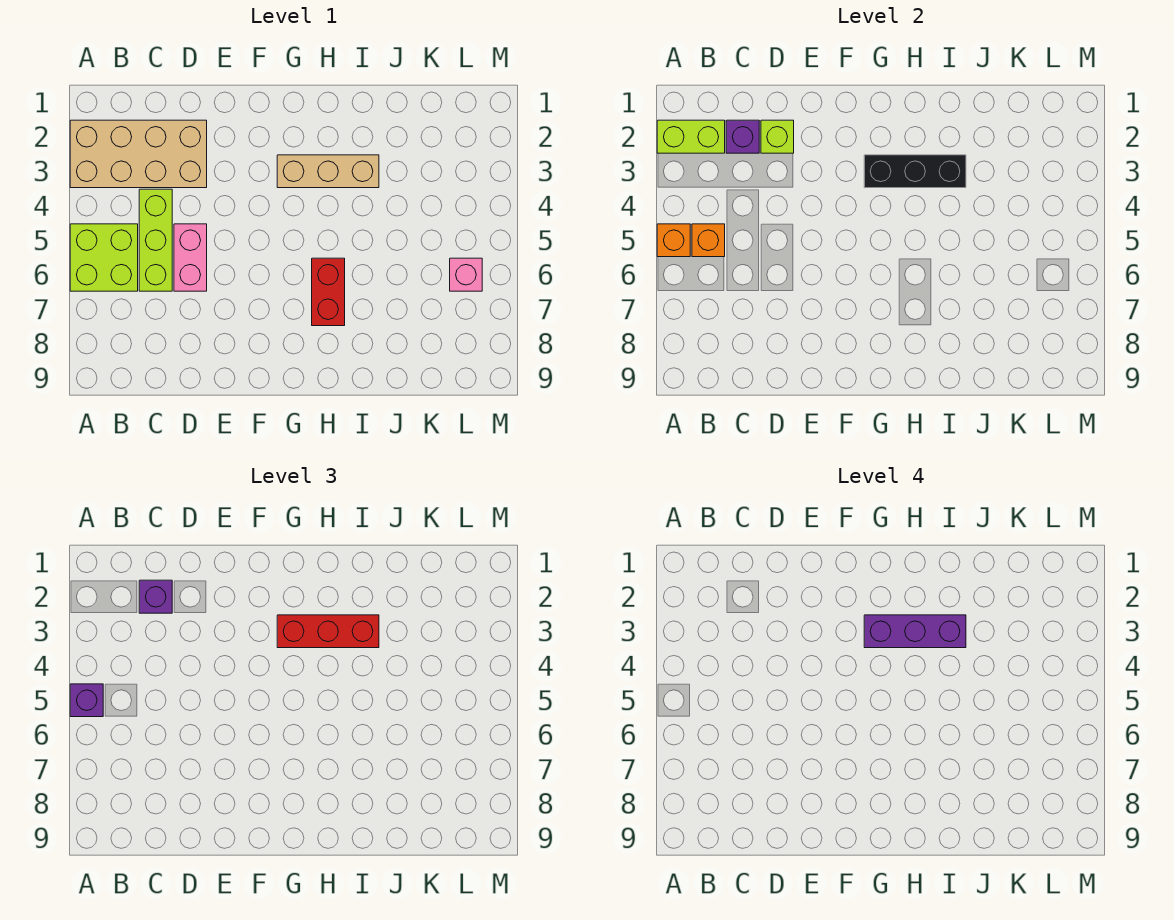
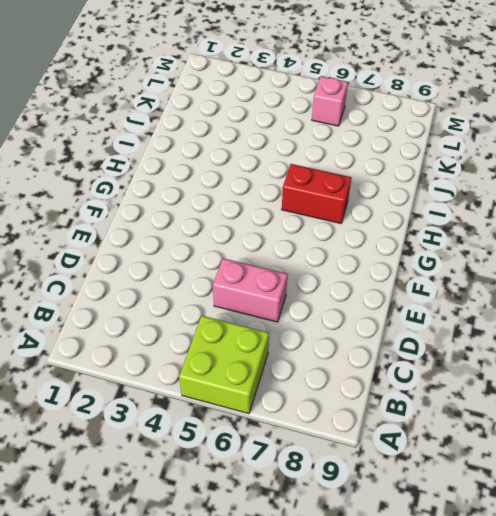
none -> tan brick A2:D3 level 1
none -> lime brick C4:C6 level 1
none -> tan brick G3:I3 level 1

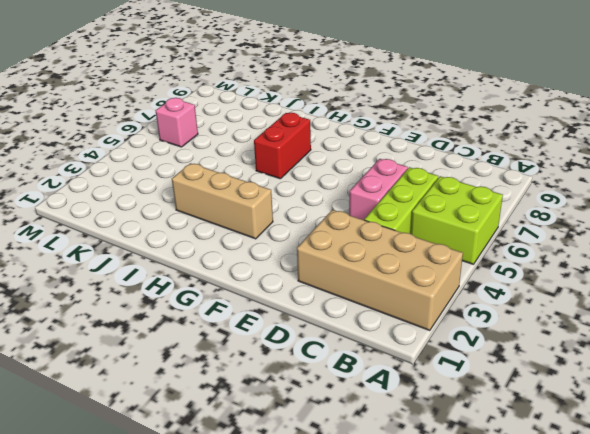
none -> lime brick A2:B2 level 2
none -> orange brick A5 level 2
none -> orange brick B5 level 2

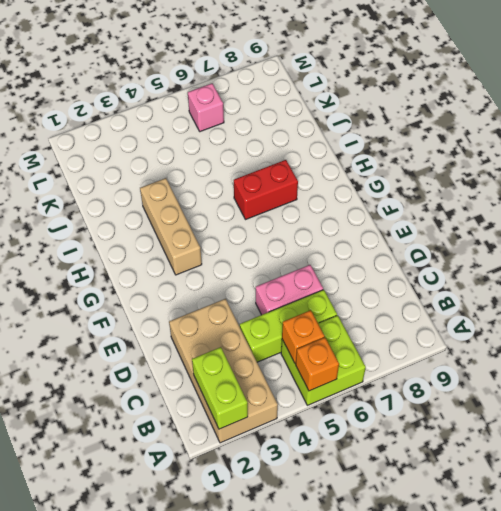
none -> purple brick C2 level 2
none -> lime brick D2 level 2
none -> black brick G3:I3 level 2

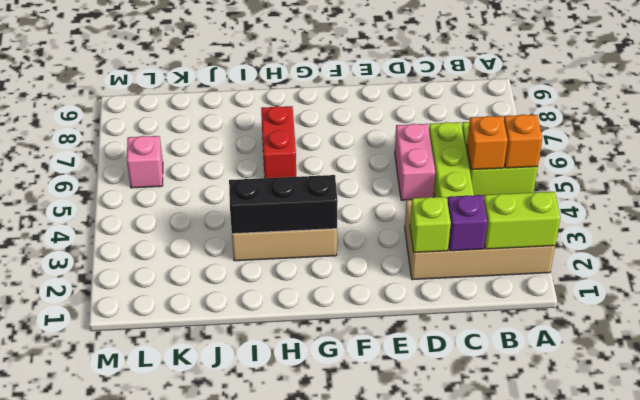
none -> purple brick A5 level 3
none -> purple brick C2 level 3
none -> red brick G3:I3 level 3

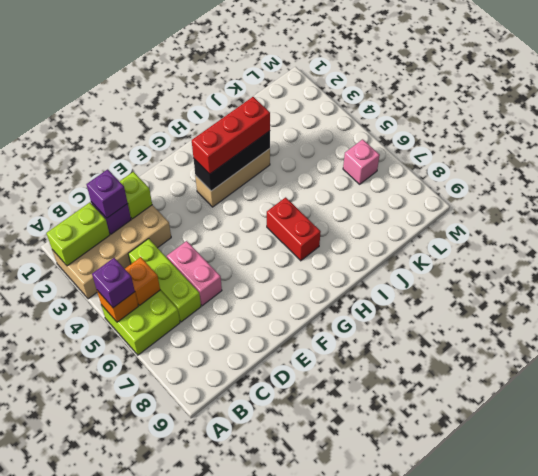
none -> purple brick G3:I3 level 4

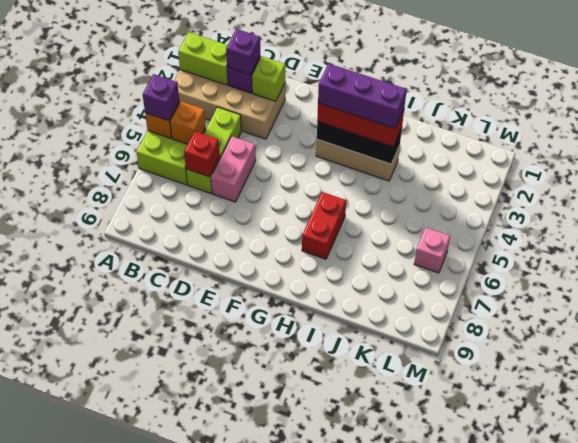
red brick C6 level 2 -> none

